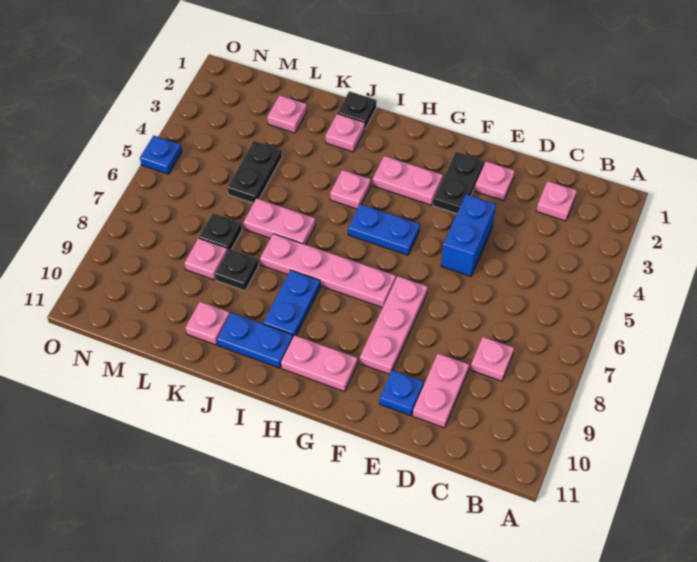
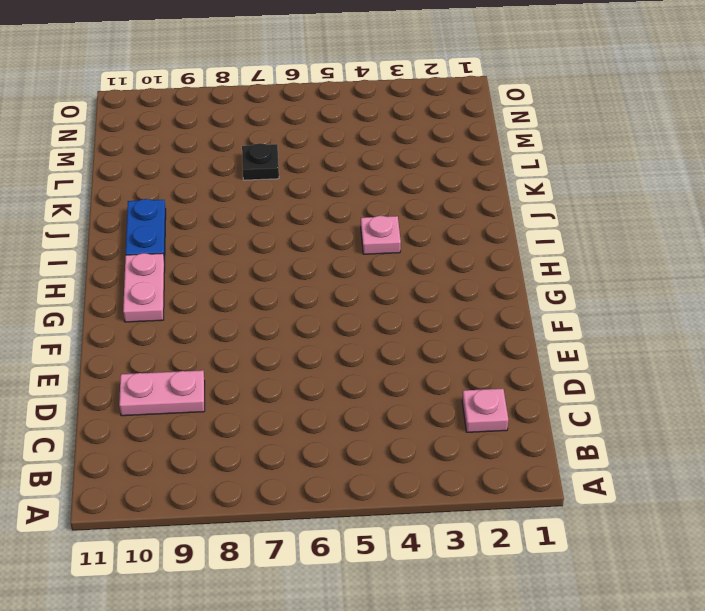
none -> pink plate C8 level 1
none -> pink plate E2 level 1
none -> blue brick E4:E5 level 1

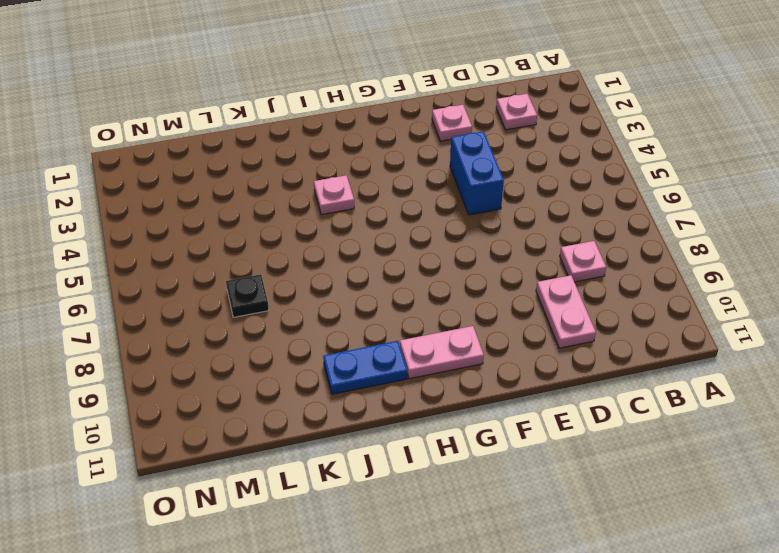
none -> blue plate E10 level 1
none -> black plate F2:F3 level 1
none -> pink plate F7:F9 level 1

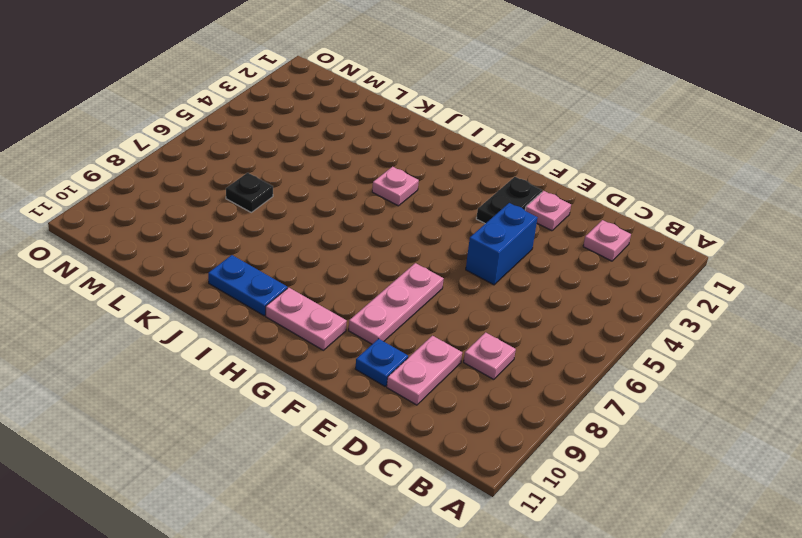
none -> pink plate G3:H3 level 1
none -> blue plate G5:H5 level 1
none -> pink plate G7:J7 level 1

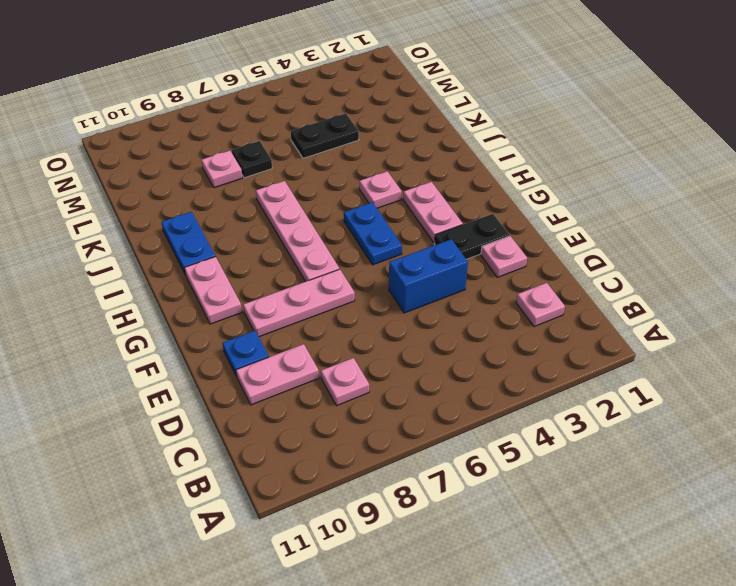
none -> blue plate I8:I9 level 1
none -> black plate J1 level 1
none -> pink plate J2 level 1

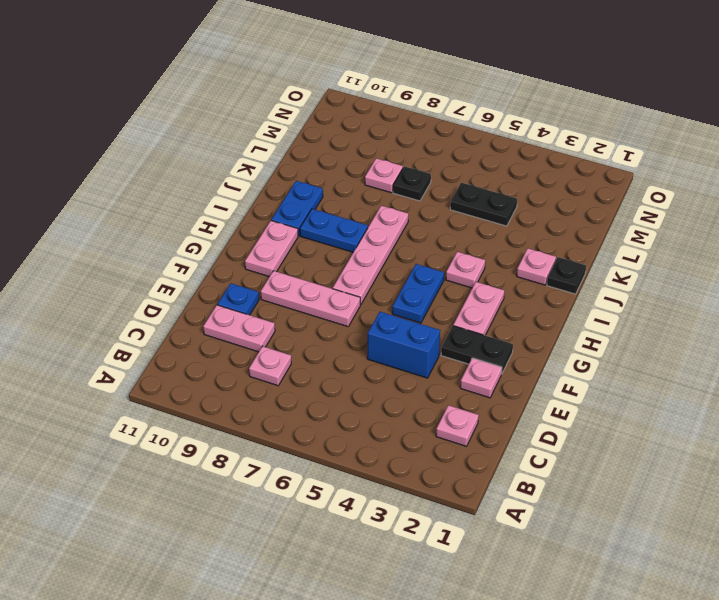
none -> pink plate J6:K6 level 1
none -> black plate K8 level 1
none -> pink plate K10 level 1

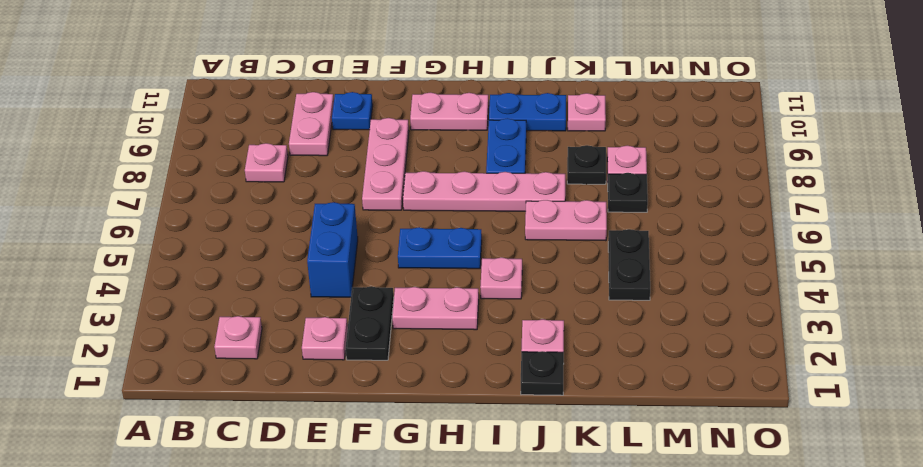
none -> pink plate L2 level 1
none -> blue plate O5 level 1

